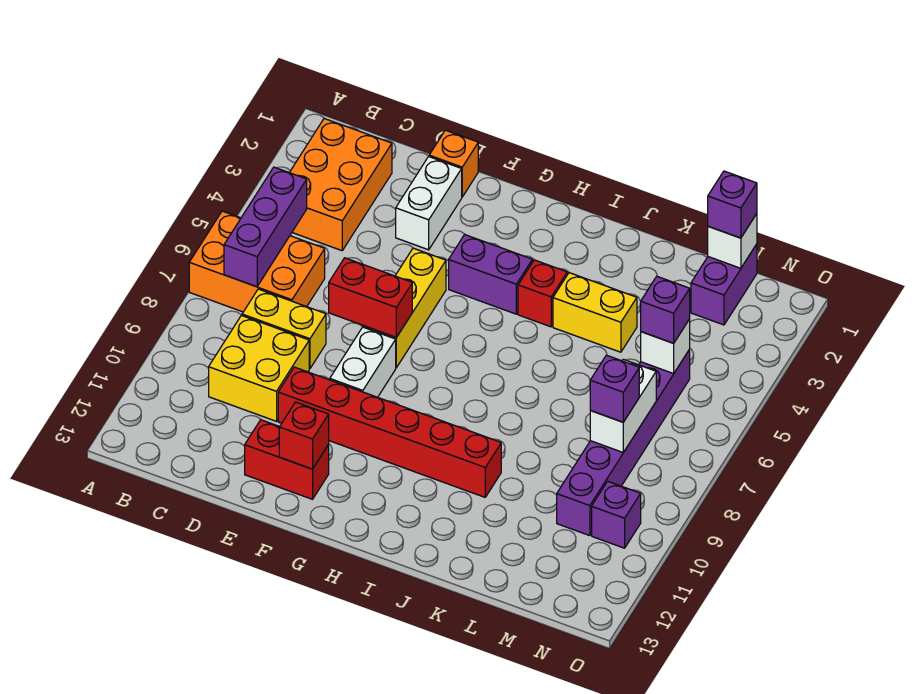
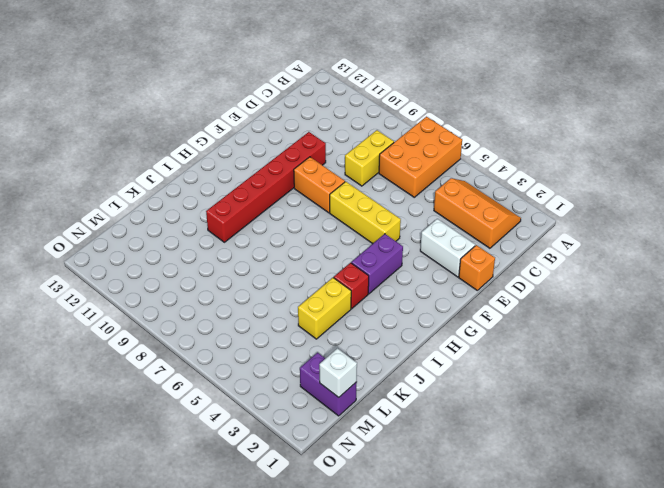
orange slope B2:C4 level 1 top C -> orange brick B2:C4 level 1
orange brick F8:F9 level 1 -> white brick F8:F9 level 1
none -> yellow brick C9:D10 level 1
none -> red brick E12:F12 level 1
none -> purple brick M5:M10 level 1

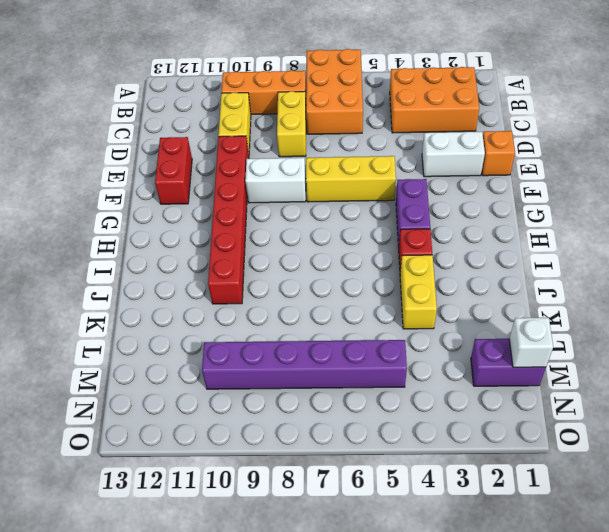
orange brick B8:B10 level 1 -> none
yellow brick C10:D10 level 1 -> yellow brick C9:D10 level 1
none -> purple brick N10 level 1
none -> purple brick B5:B7 level 2
none -> red brick E7:F7 level 2

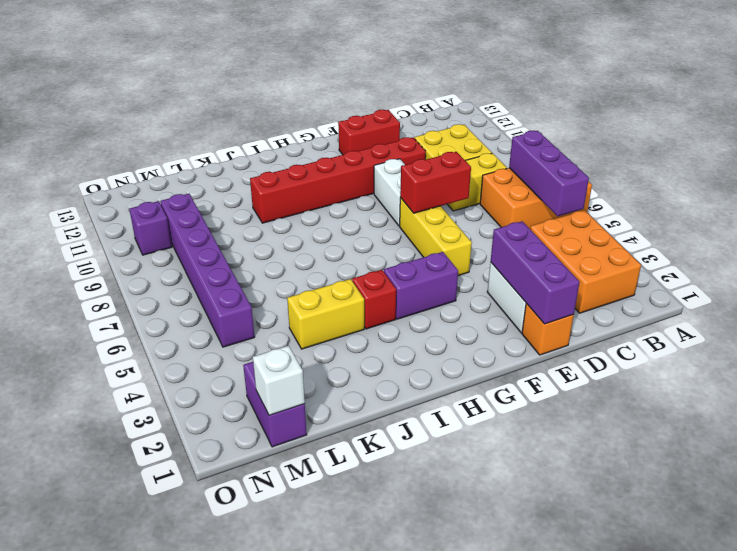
purple brick E1:E3 level 2 -> none
none -> red brick F12 level 2
none -> white brick M5 level 2
none -> white brick M7:M8 level 2

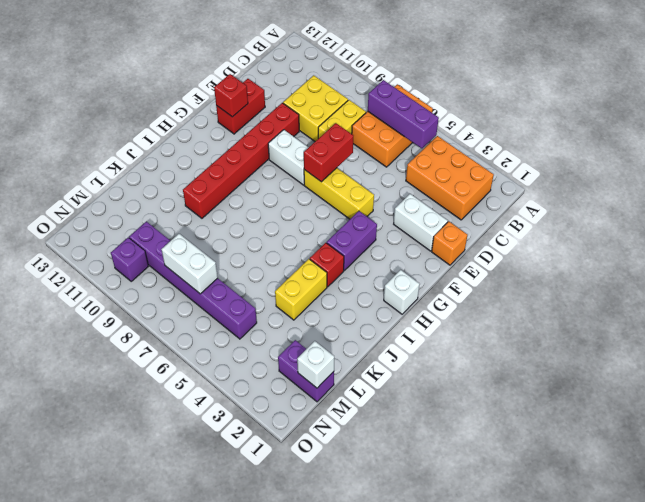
white brick H1 level 1 -> white brick M5 level 2
none -> purple brick M1 level 3
none -> purple brick M5 level 3
none -> purple brick M8 level 3

